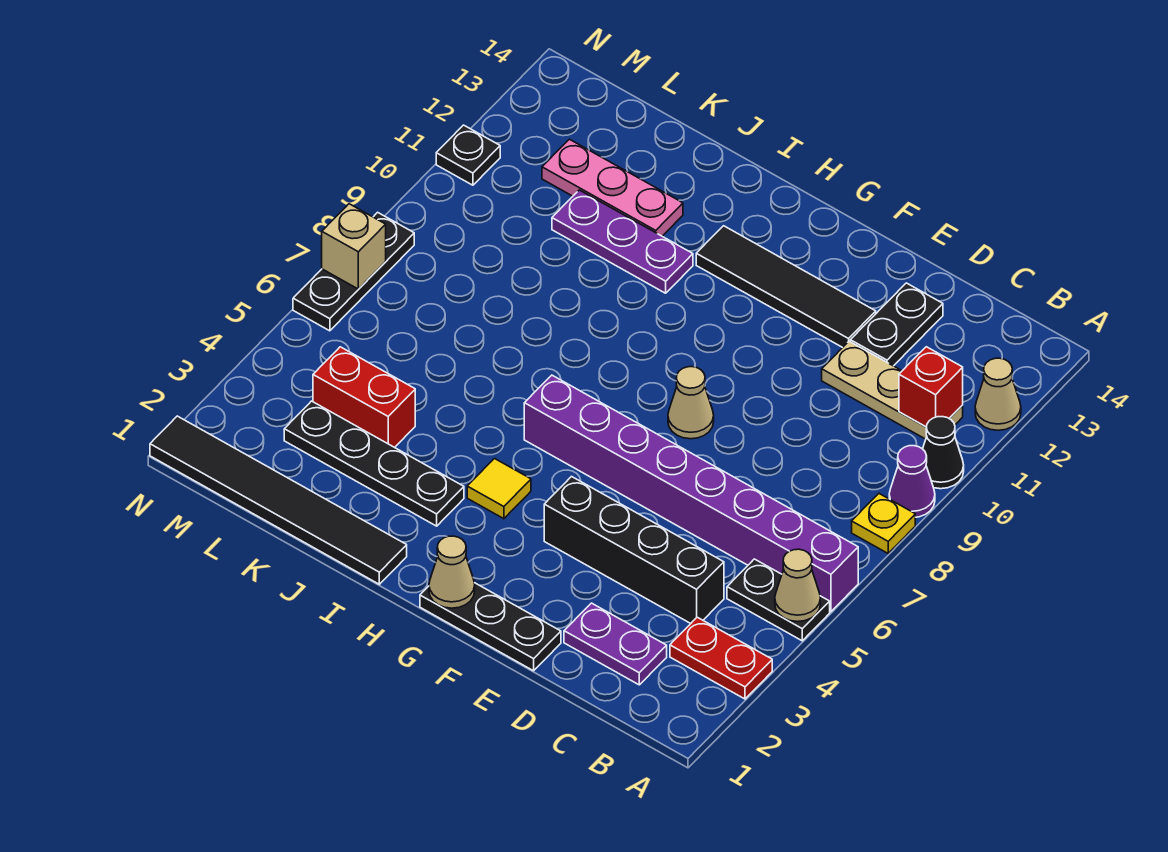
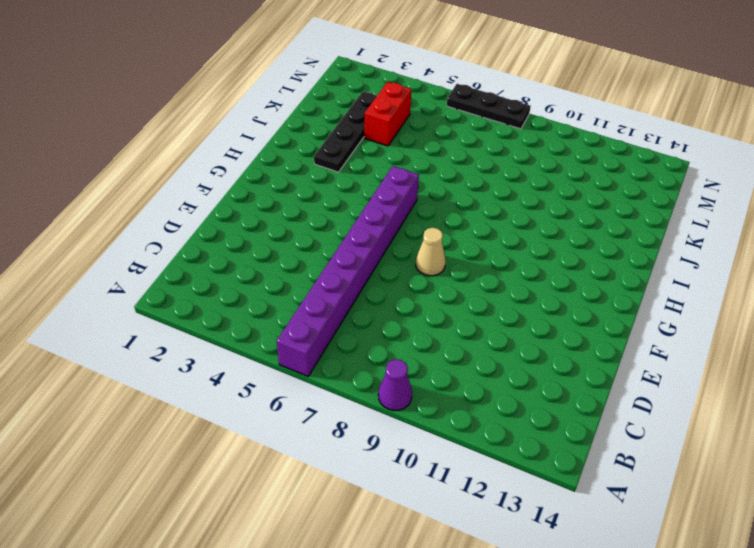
none -> red plate A3:B3 level 1
none -> black plate A5:B5 level 1
none -> yellow plate A8 level 1

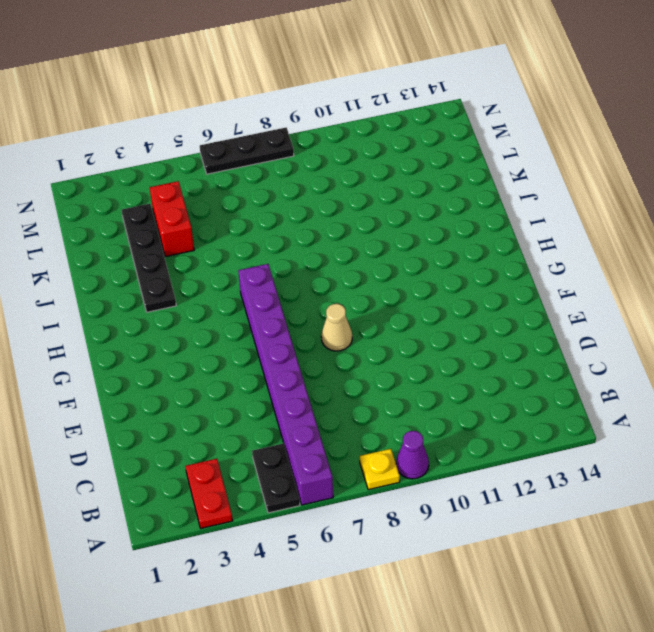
none -> black cone A10 level 1
none -> tan cone A12 level 1
none -> tan plate B11:D11 level 1

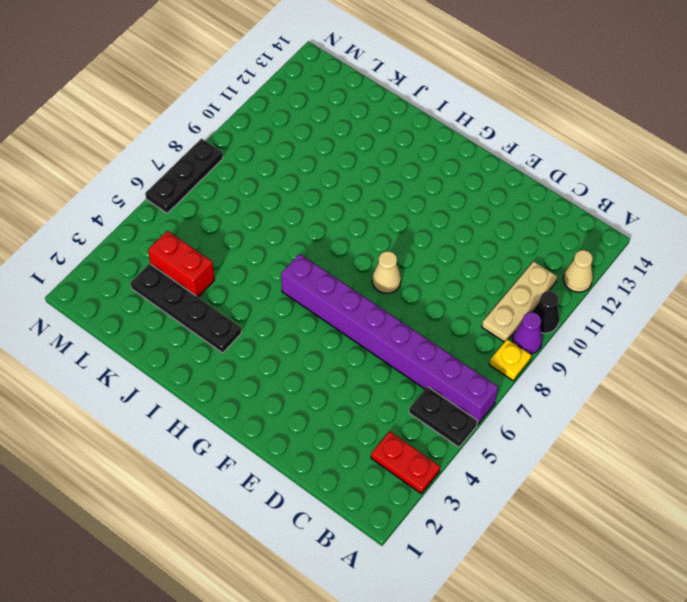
tan plate B9:B11 level 1 -> tan plate B11:D11 level 1
none -> purple plate C2:D2 level 1
none -> black brick C4:F4 level 1
none -> black plate D12:D13 level 1

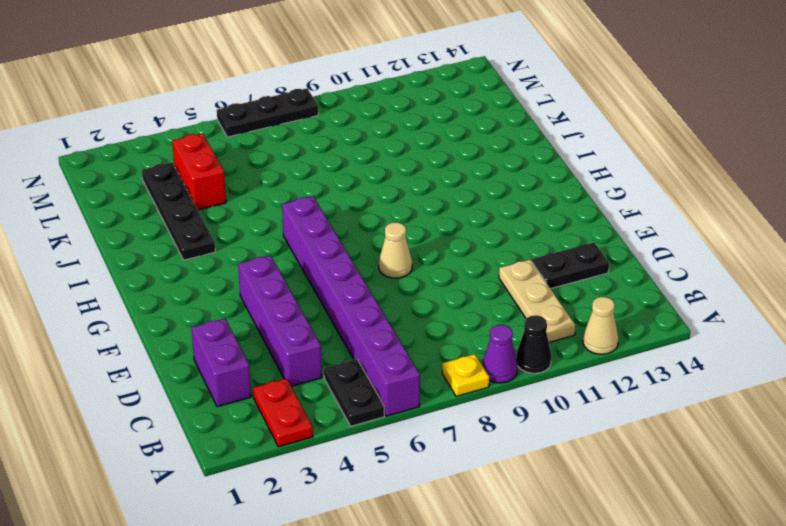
purple brick C2:D2 level 1 -> purple plate C2:D2 level 1
purple brick C4:F4 level 1 -> black brick C4:F4 level 1
none -> black plate E1:G1 level 1
none -> black tile E12:H12 level 1
none -> yellow tile H4 level 1

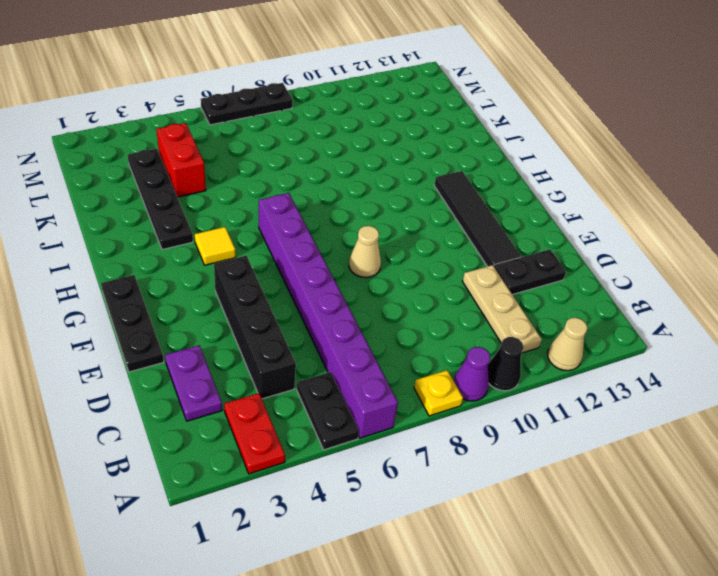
none -> black tile I1:N1 level 1
none -> purple plate I11:K11 level 1
none -> pink plate J12:L12 level 1

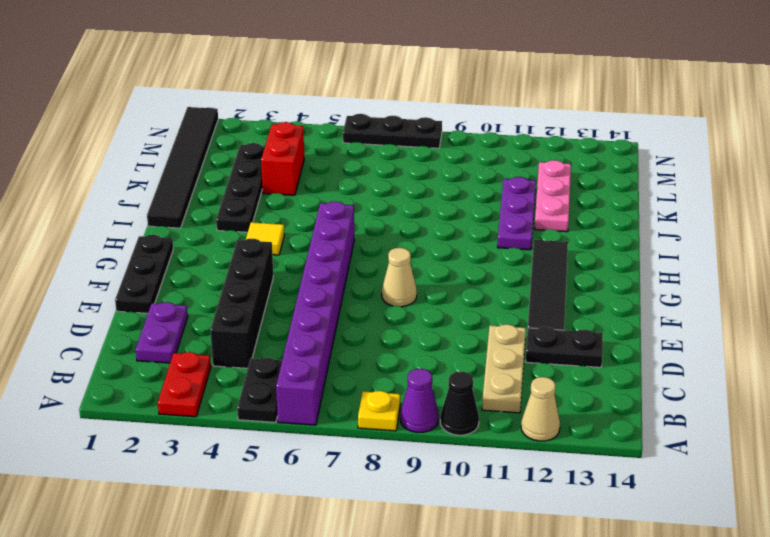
none -> black plate N11 level 1
none -> tan cone A5 level 2
none -> red brick B11 level 2

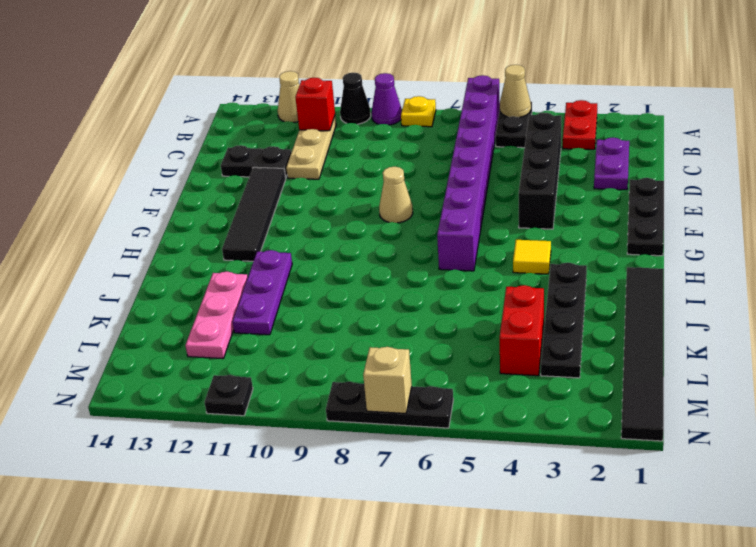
none -> tan cone G1 level 2

